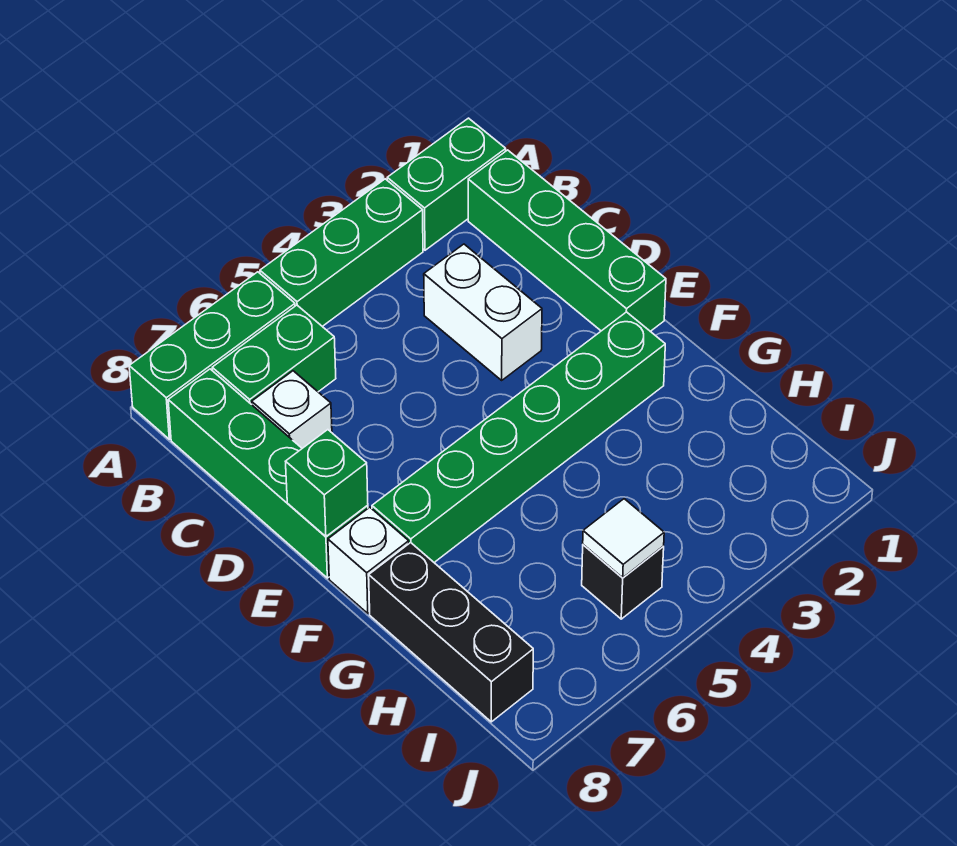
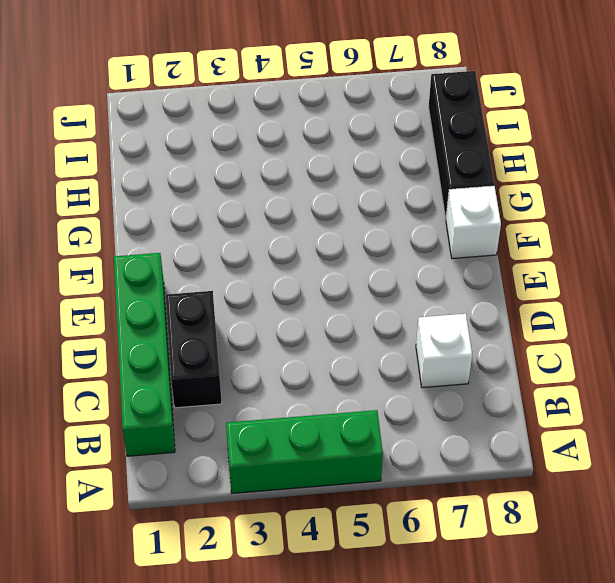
black brick C2:D2 level 1 -> none
none -> green brick A1:A2 level 1
none -> green brick A6:A8 level 1
none -> green brick B6:B7 level 1

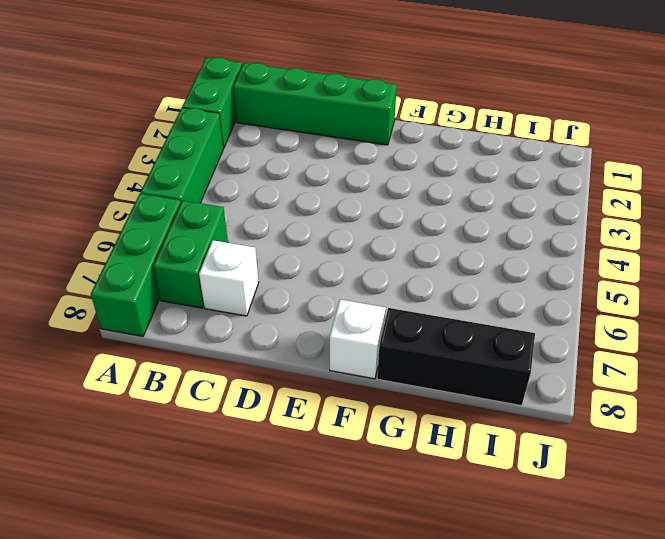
none -> green brick B8:E8 level 1
none -> white brick C3:D3 level 1
none -> green brick F2:F7 level 1

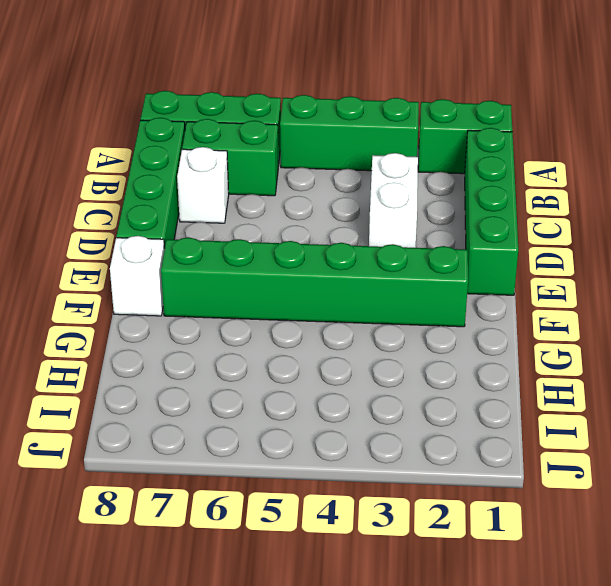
none -> black brick G8:I8 level 1
none -> black brick I5 level 1
none -> green brick E8 level 2

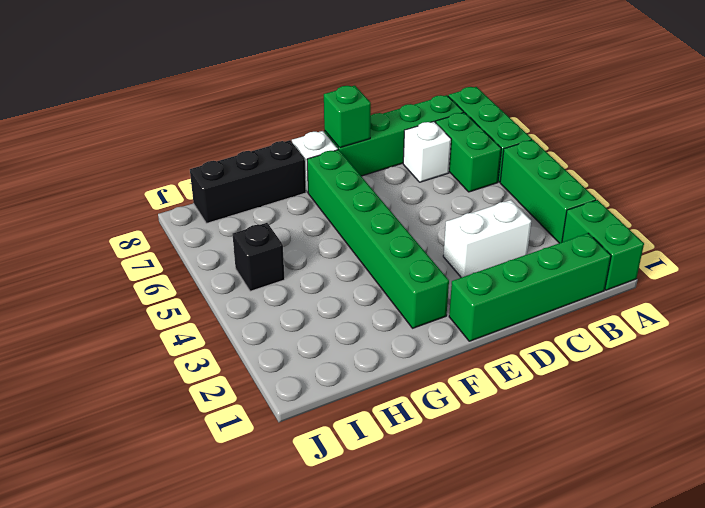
none -> white tile I5 level 2

